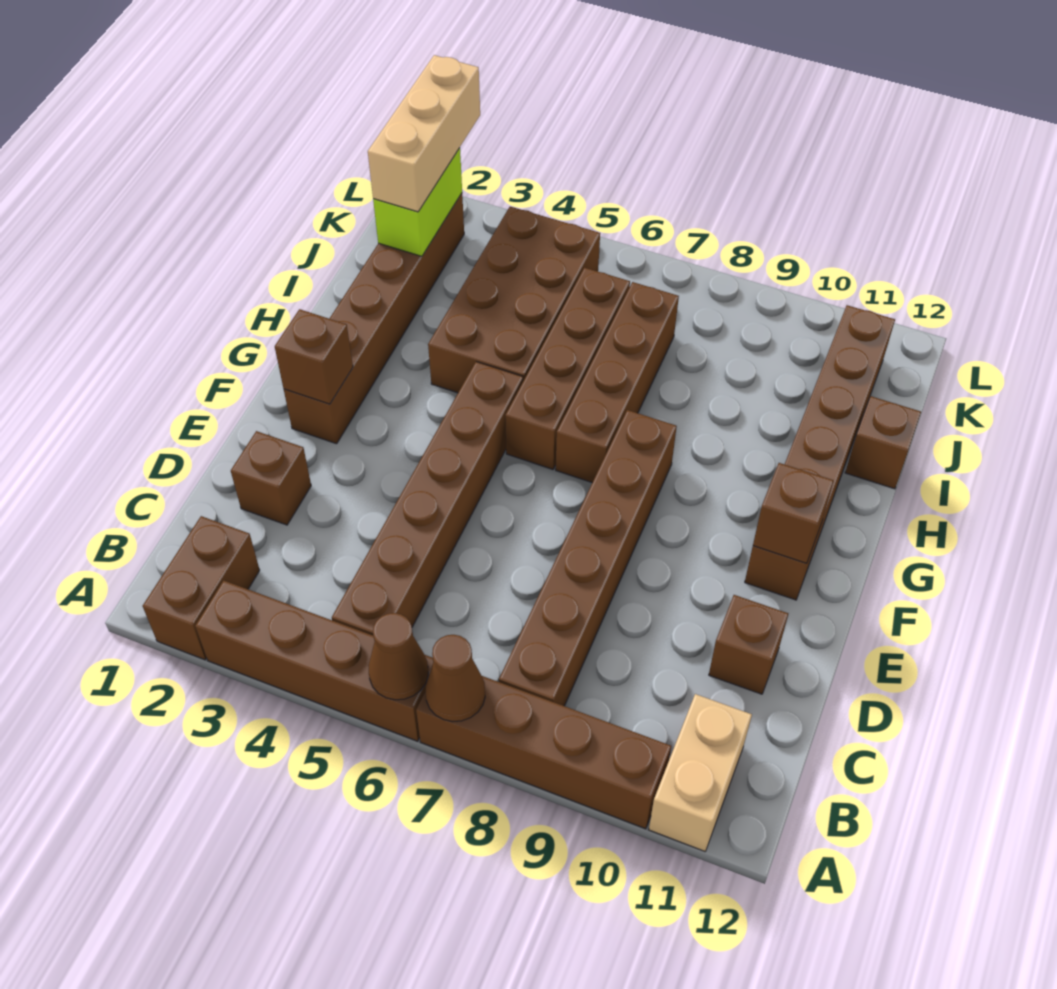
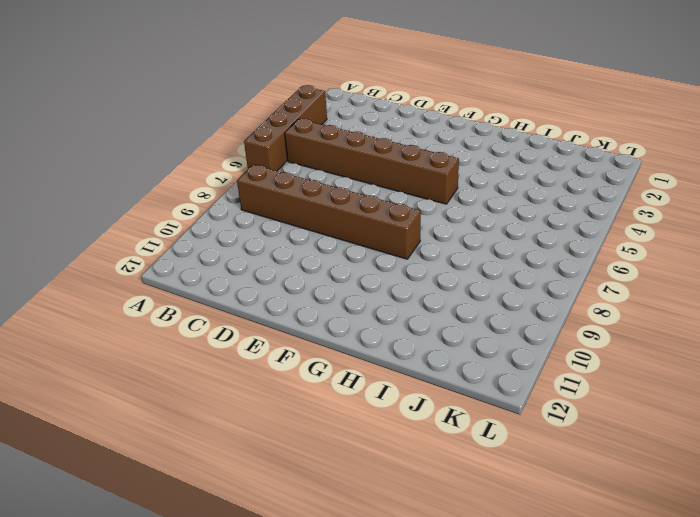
none -> brown brick A2:B2 level 1
none -> brown brick A7:A10 level 1
none -> tan brick A11:B11 level 1

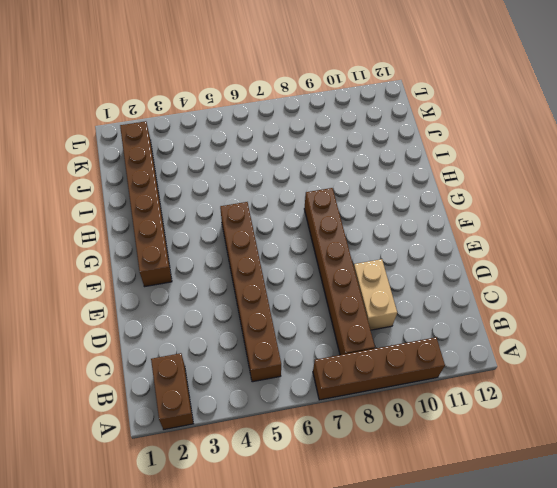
tan brick C9:D9 level 1 -> tan brick A11:B11 level 1
none -> brown brick A3:A6 level 1
none -> brown brick D2 level 1
none -> brown brick D11 level 1

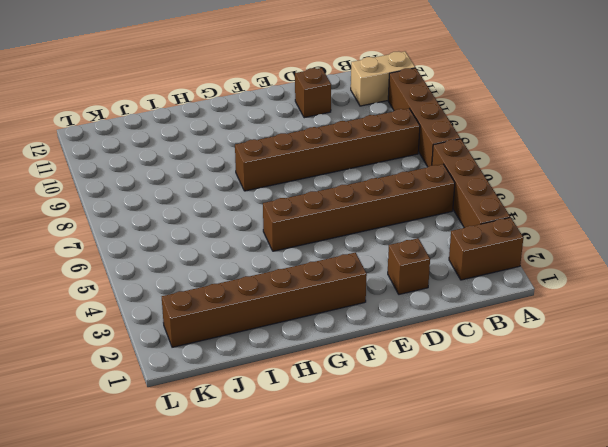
none -> brown brick F11:K11 level 1
none -> brown brick G6:J6 level 1
none -> brown brick G7:J7 level 1

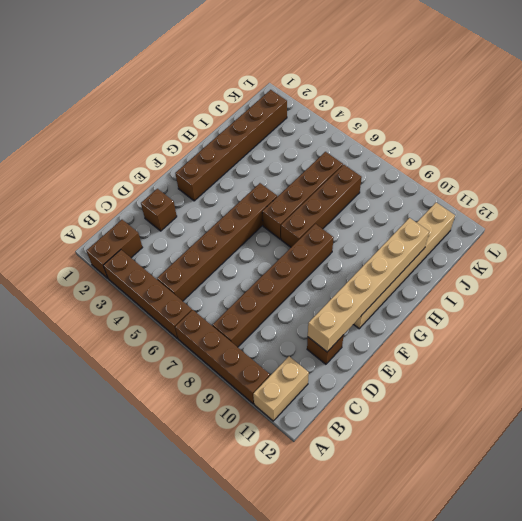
tan brick D11:I11 level 2 -> brown brick F11 level 2
tan brick F11:K11 level 1 -> brown brick F11:K11 level 1
none -> brown brick H4:K5 level 1
none -> brown brick I12 level 1
none -> brown cone A6 level 2

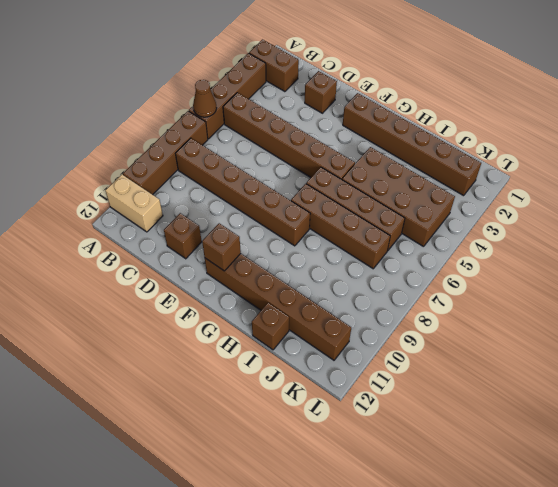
none -> brown cone A7 level 2
none -> brown brick F2 level 2
none -> lime brick J2:K2 level 2

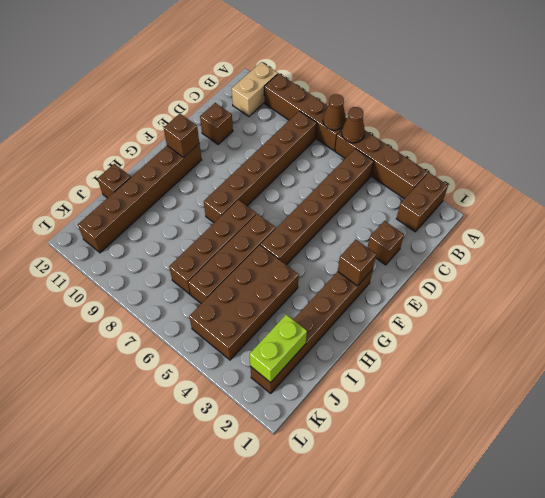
none -> tan brick J2:L2 level 3

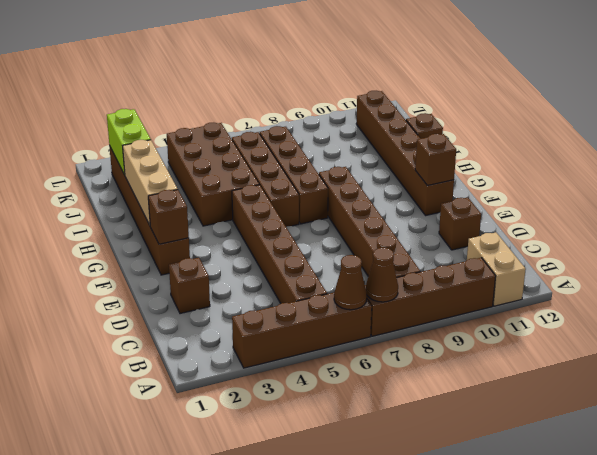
tan brick G2:I2 level 2 -> tan brick J2:L2 level 3
none -> brown brick A2:B2 level 1

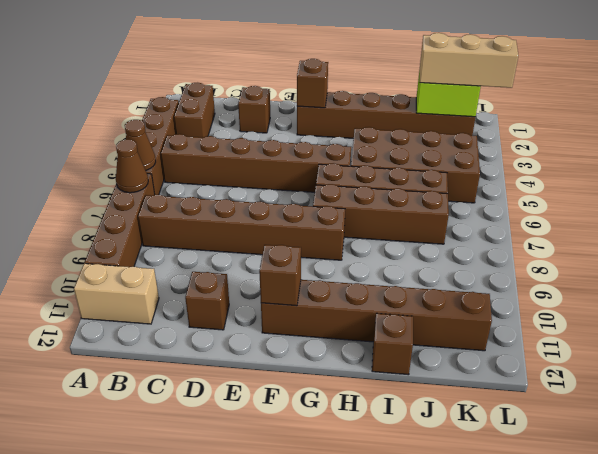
brown brick B2:B3 level 1 -> brown brick A2:B2 level 1

